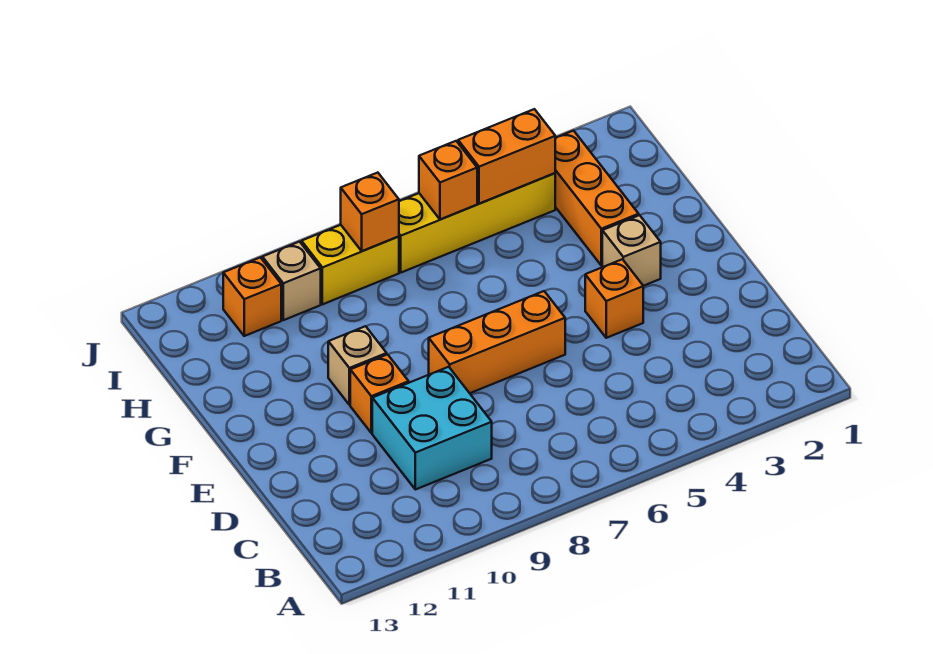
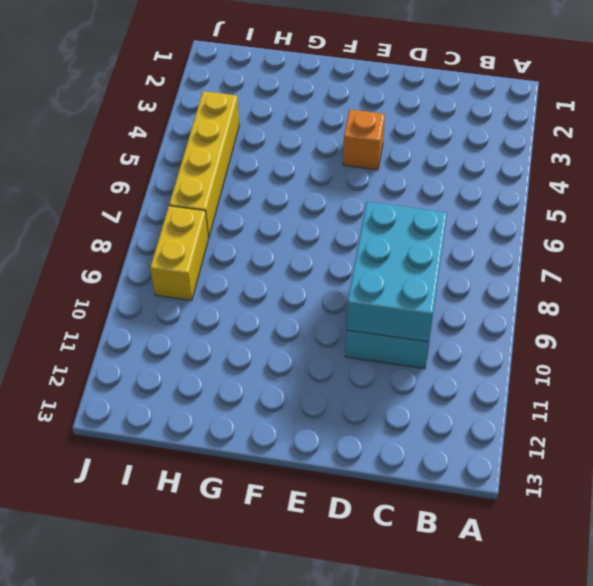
cyan brick C8:D10 level 2 -> none
none -> orange brick E6:E8 level 1
none -> orange brick E10 level 1
none -> tan brick F3 level 1

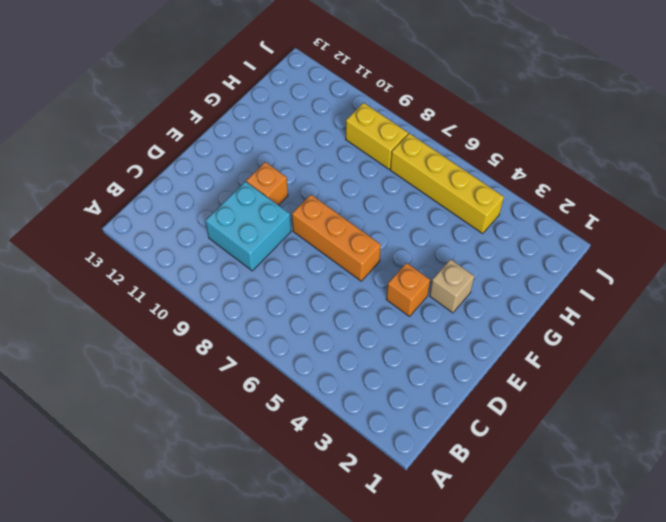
none -> tan brick F10 level 1
none -> orange brick G3:I3 level 1
none -> tan brick I10 level 1

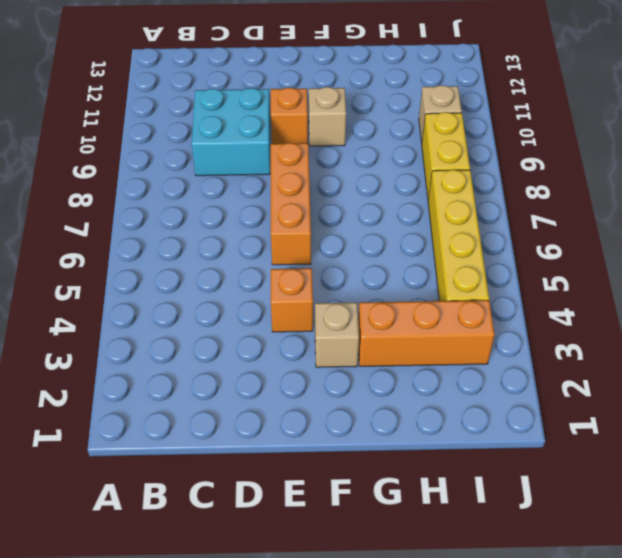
none -> orange brick I11 level 1
none -> orange brick I4:I5 level 2
none -> orange brick I6 level 2

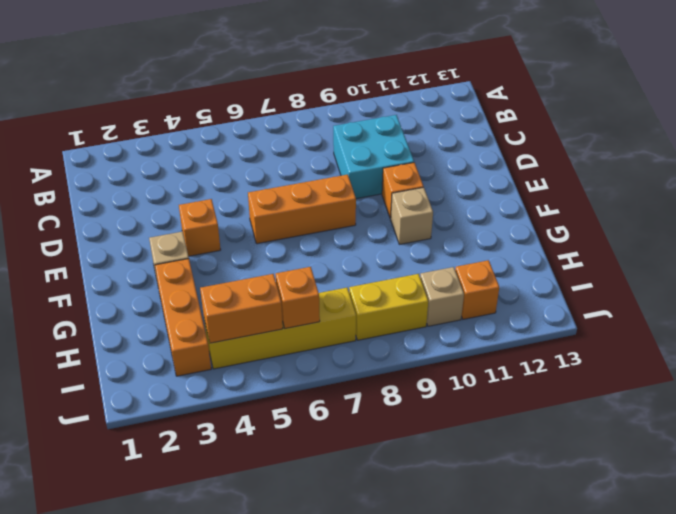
none -> orange brick I8 level 2

